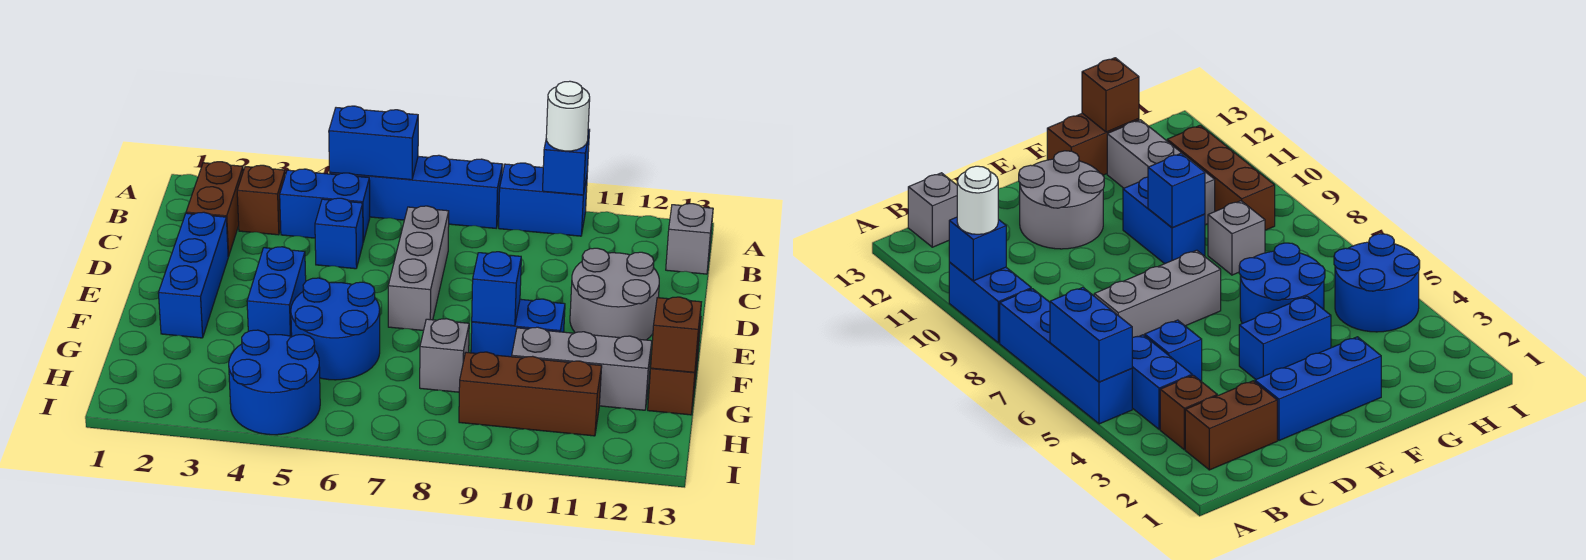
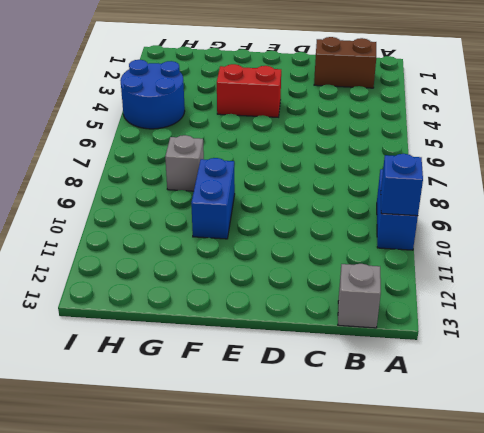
red brick E4:F4 level 1 -> blue brick E4:F4 level 1
none -> blue brick A5:A8 level 1
none -> brown brick B3 level 1
none -> blue brick B4:B5 level 1

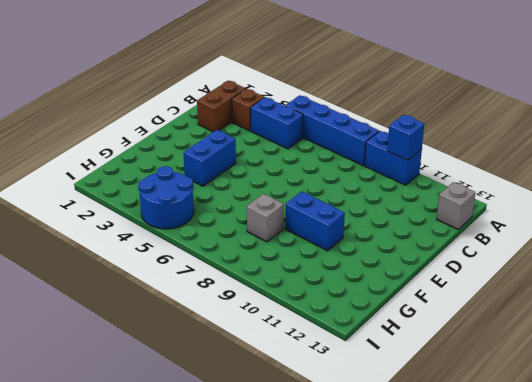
none -> blue brick C5 level 1
none -> grey brick C7:E7 level 1
none -> blue brick D2:F2 level 1

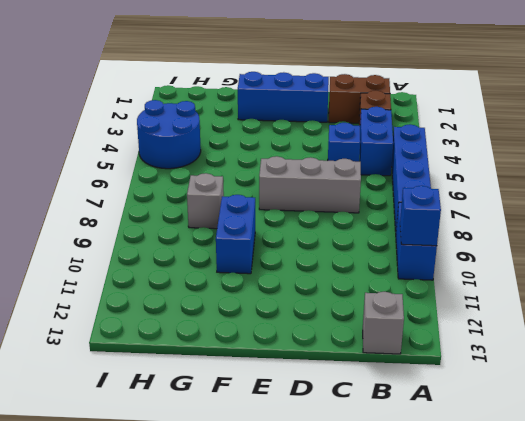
none -> grey round brick D11:E12 level 1
none -> blue brick E4:F4 level 1
none -> blue round brick F5:G6 level 1

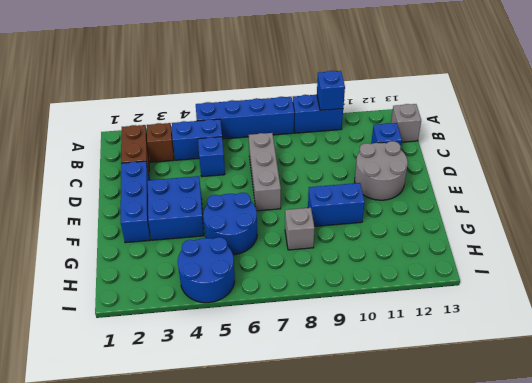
blue brick C12 level 1 -> blue brick F9 level 2
blue brick E3:F4 level 1 -> blue brick E4:F4 level 1
none -> brown brick F13:G13 level 1
none -> grey brick G10:G12 level 1
none -> brown brick H9:H11 level 1

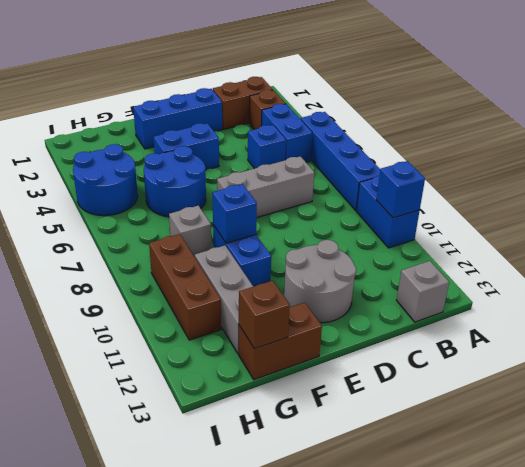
none -> blue brick A5:A6 level 2
none -> white round brick A10 level 3

